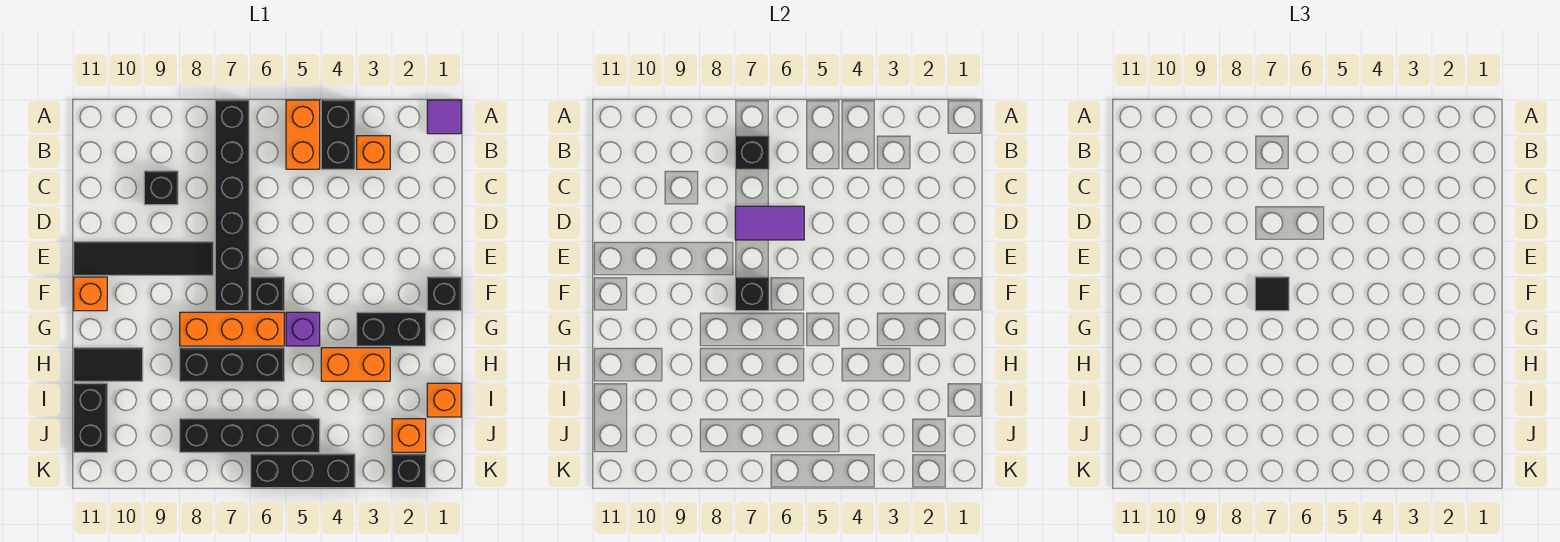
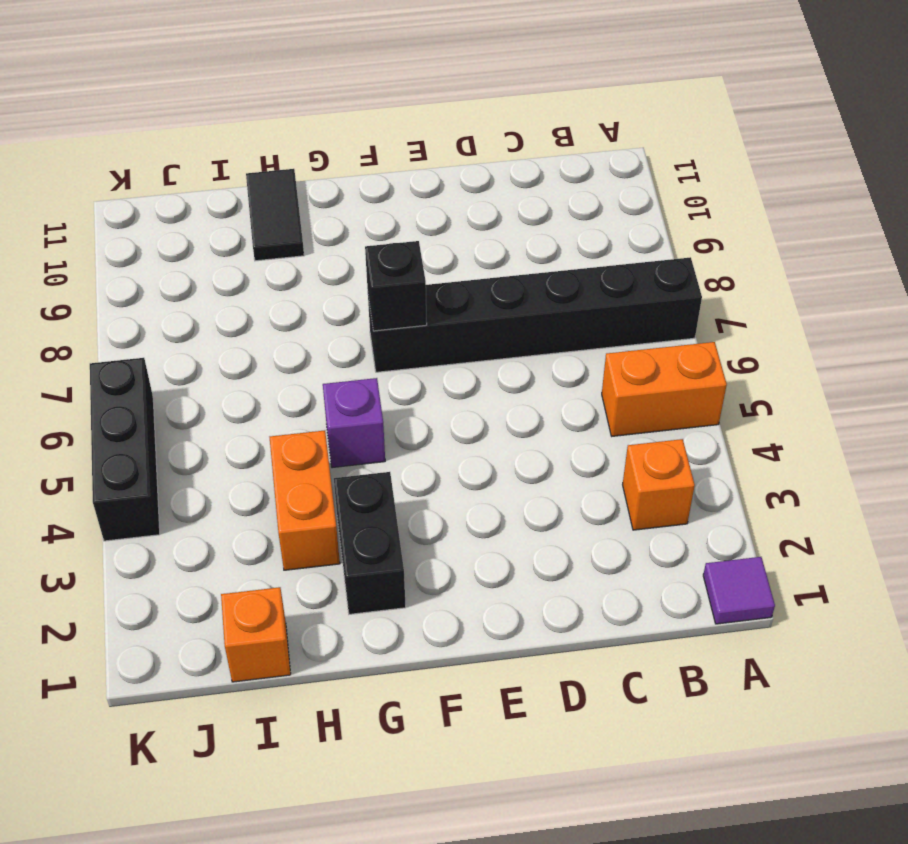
none -> black brick A4:B4 level 1
none -> black brick C9 level 1
none -> black tile E8:E11 level 1

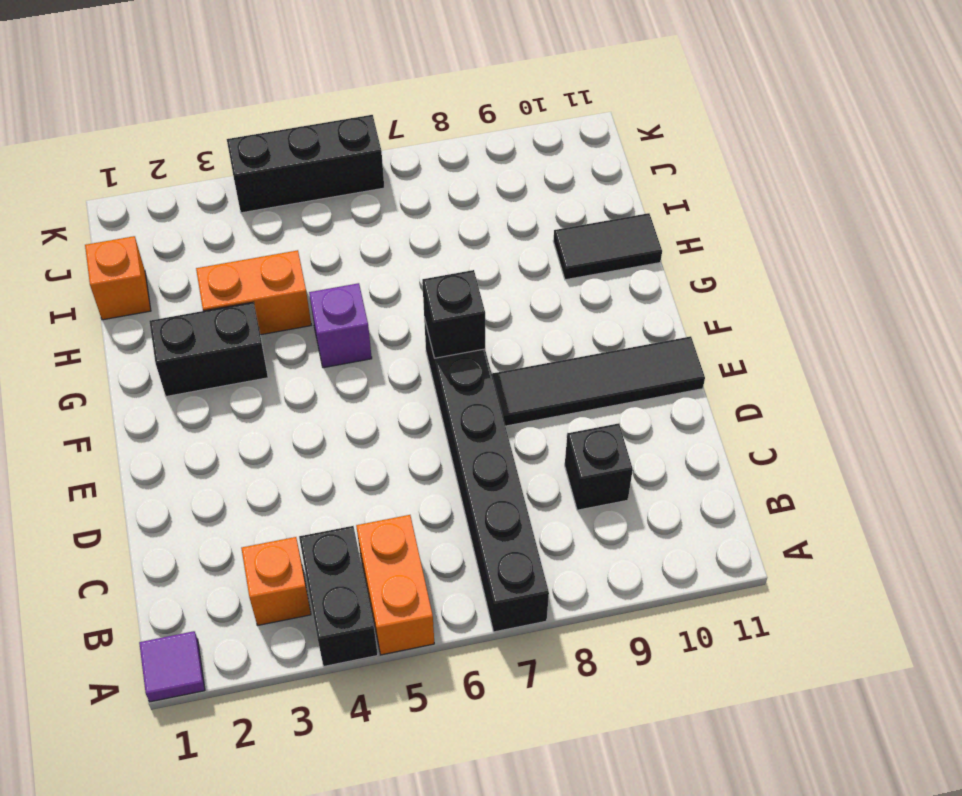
none -> black brick F1 level 1
none -> black brick F6 level 1
none -> orange brick F11 level 1

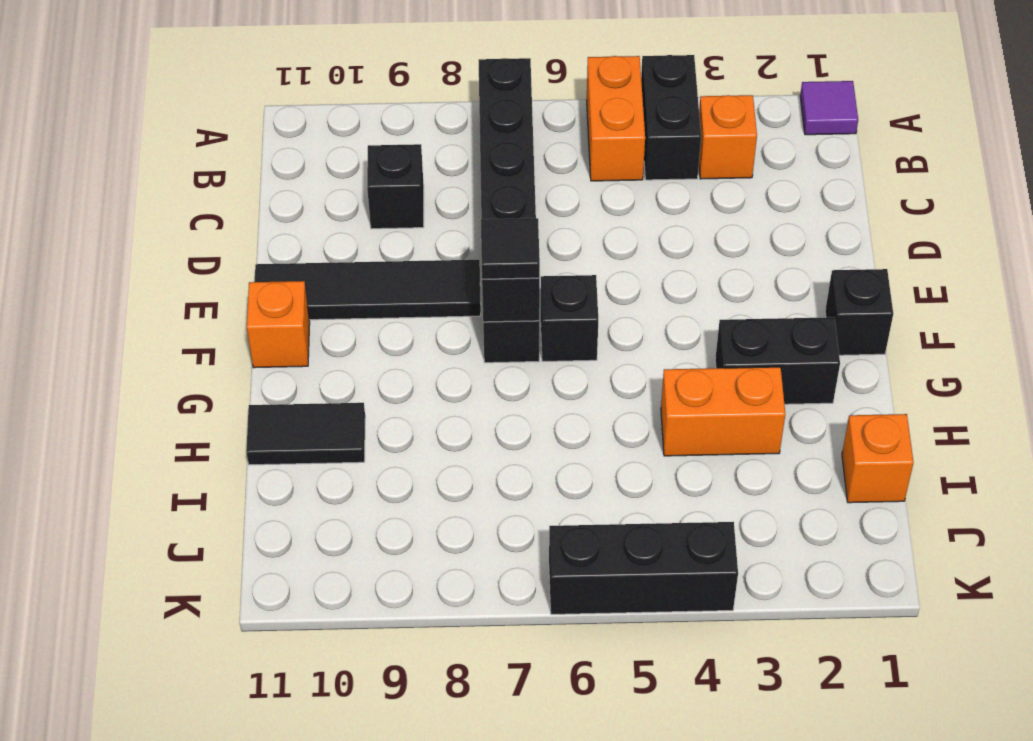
none -> purple brick G5 level 1
none -> orange brick G6:G8 level 1
none -> black brick H6:H8 level 1

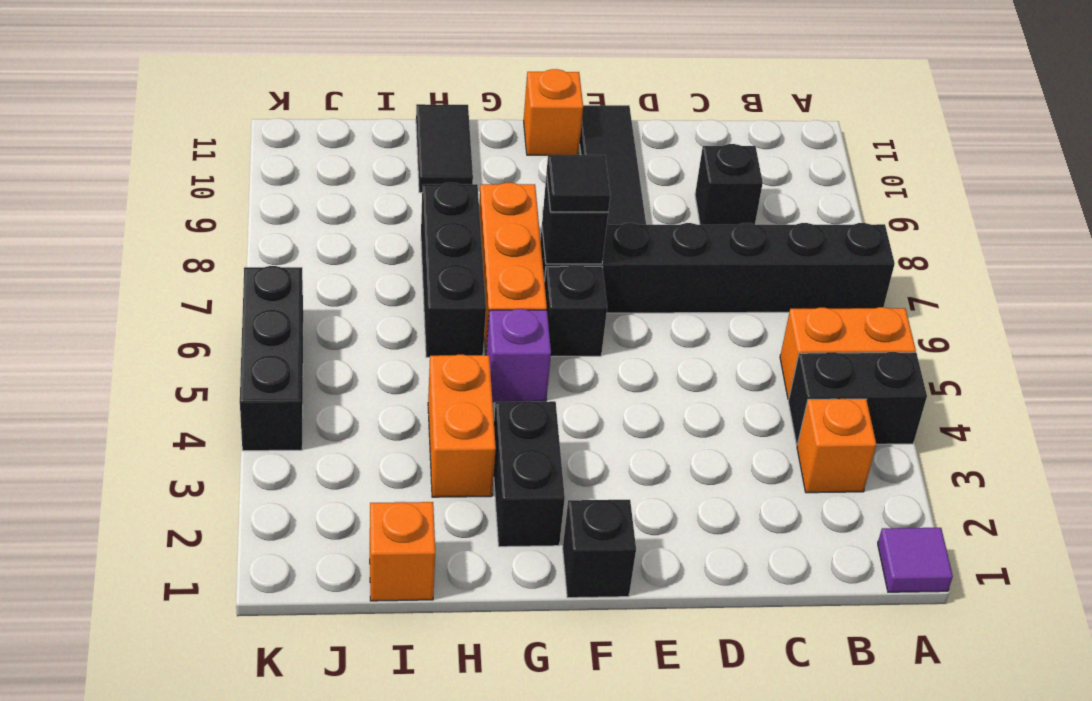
none -> black brick I11:J11 level 1
none -> orange brick J2 level 1
none -> black brick J5:J8 level 1

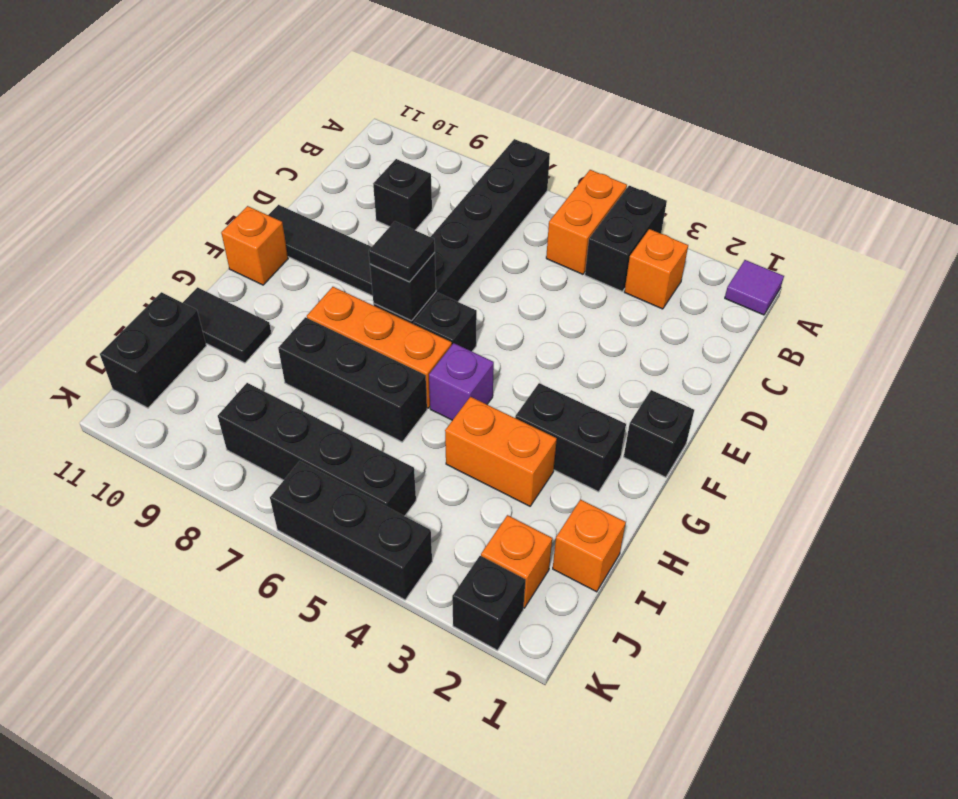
none -> black brick B7 level 2
none -> purple tile D6:D7 level 2

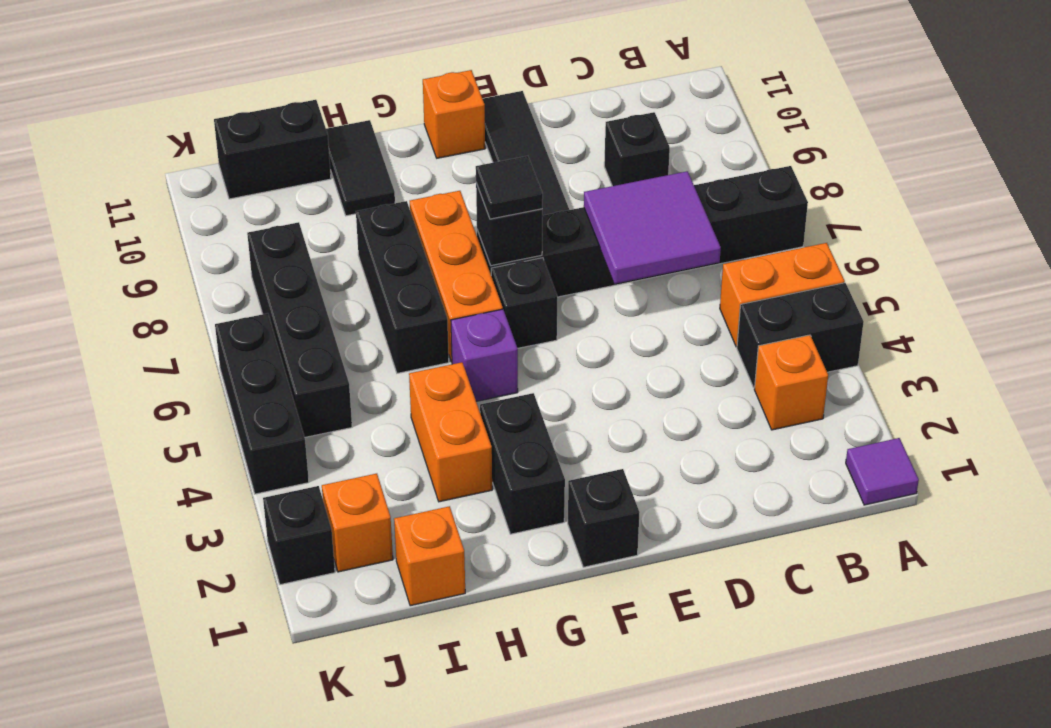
purple tile C6:D7 level 2 -> purple tile D6:D7 level 2
none -> black brick B7 level 2

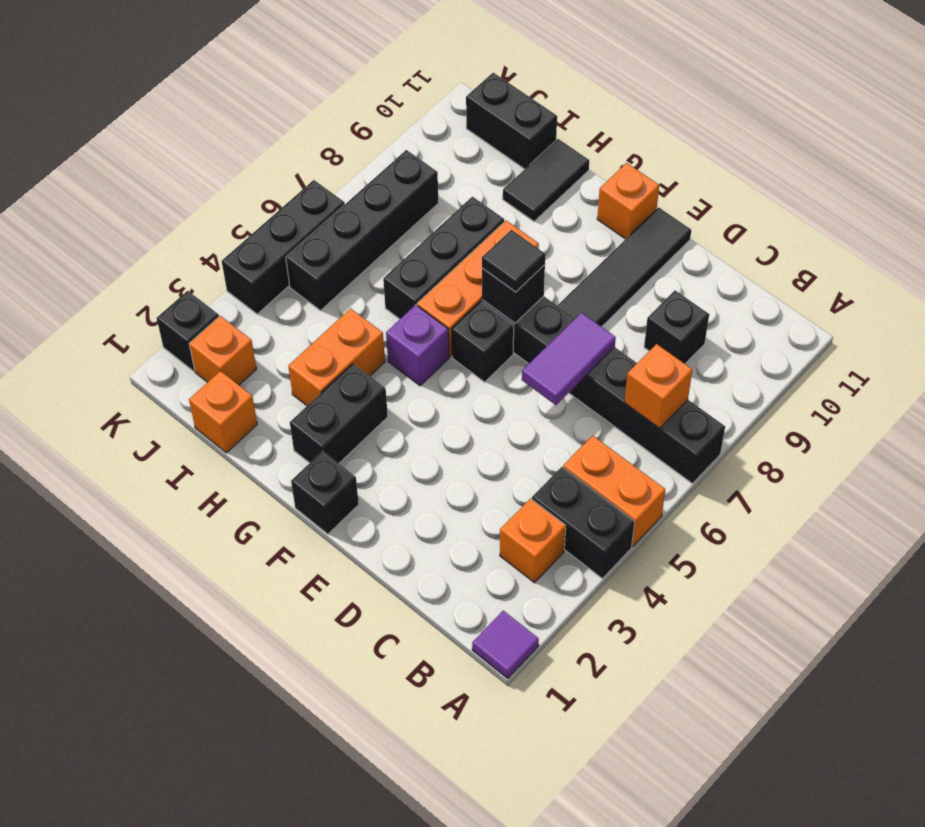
orange brick B7 level 2 -> black brick B7 level 2

